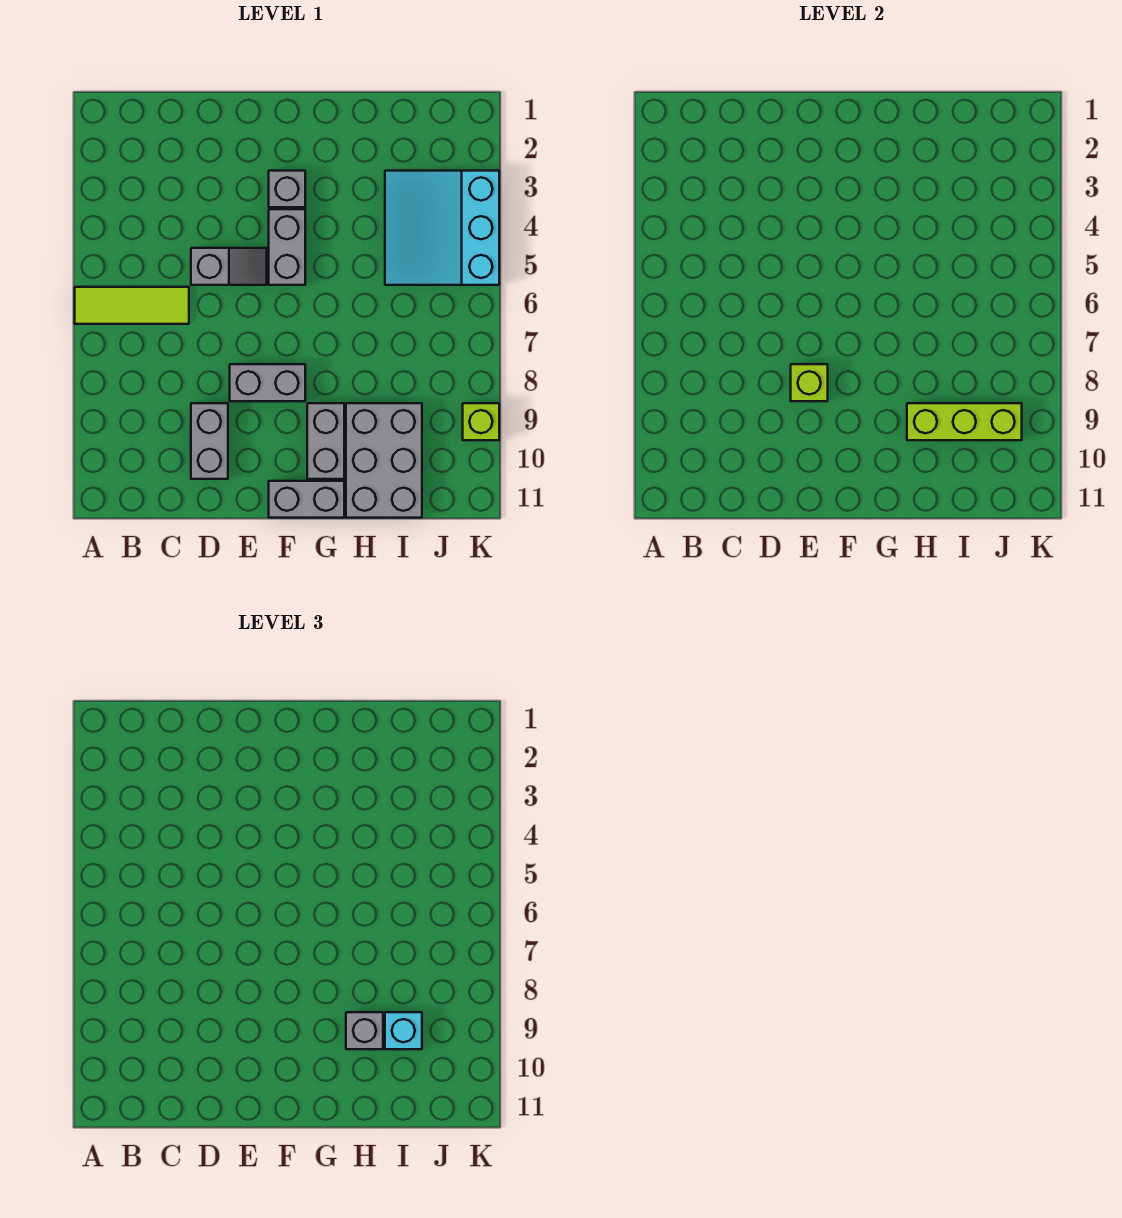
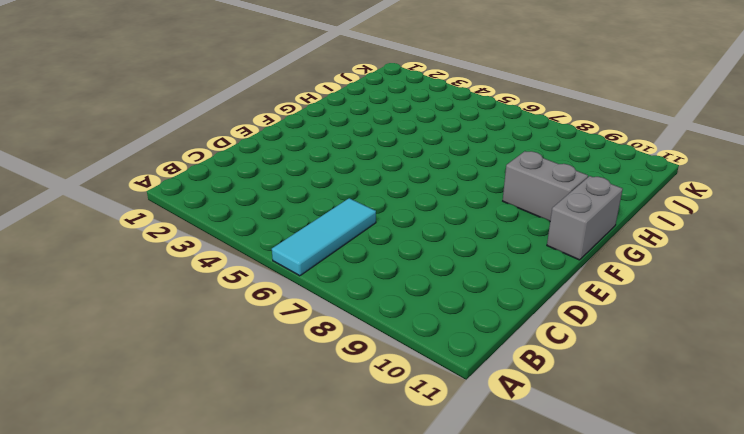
cyan tile A6:C6 level 1 -> lime tile A6:C6 level 1
none -> grey slope D5:E5 level 1 top D
none -> grey brick D9:D10 level 1
none -> grey brick E8:F8 level 1

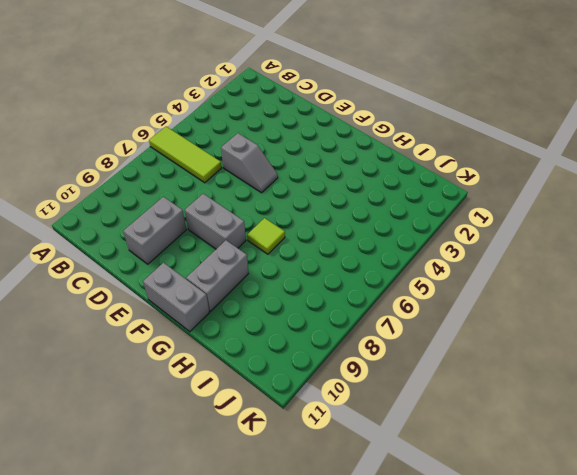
lime tile G7 level 1 -> none
none -> grey brick F3 level 1
none -> grey brick F4:F5 level 1
none -> grey brick H9:I11 level 1

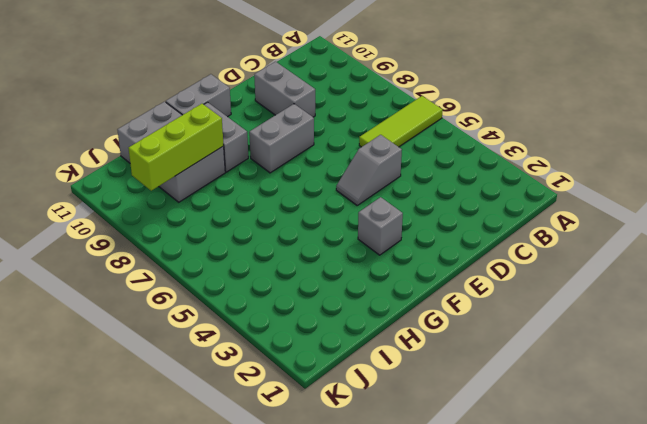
none -> grey brick F4:F5 level 1
none -> cyan slope I3:K5 level 1 top K
none -> lime brick K9 level 1

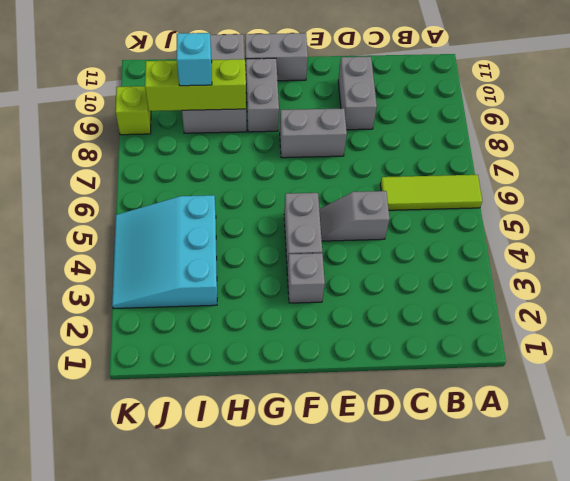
cyan slope I3:K5 level 1 top I -> cyan slope I3:K5 level 1 top K
none -> lime brick E8 level 2
none -> grey brick H9 level 3

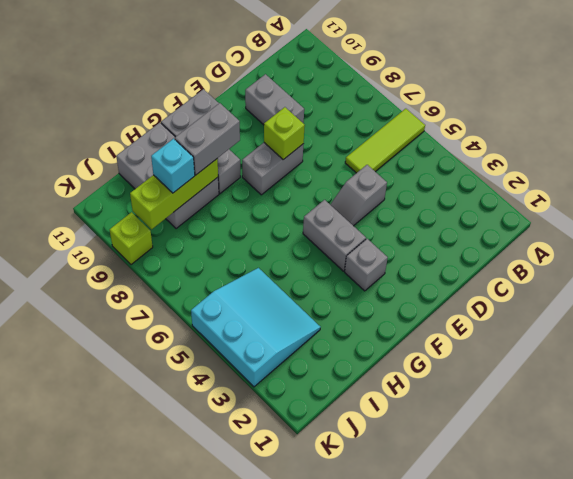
grey brick G9:H9 level 3 -> grey brick H9 level 3

